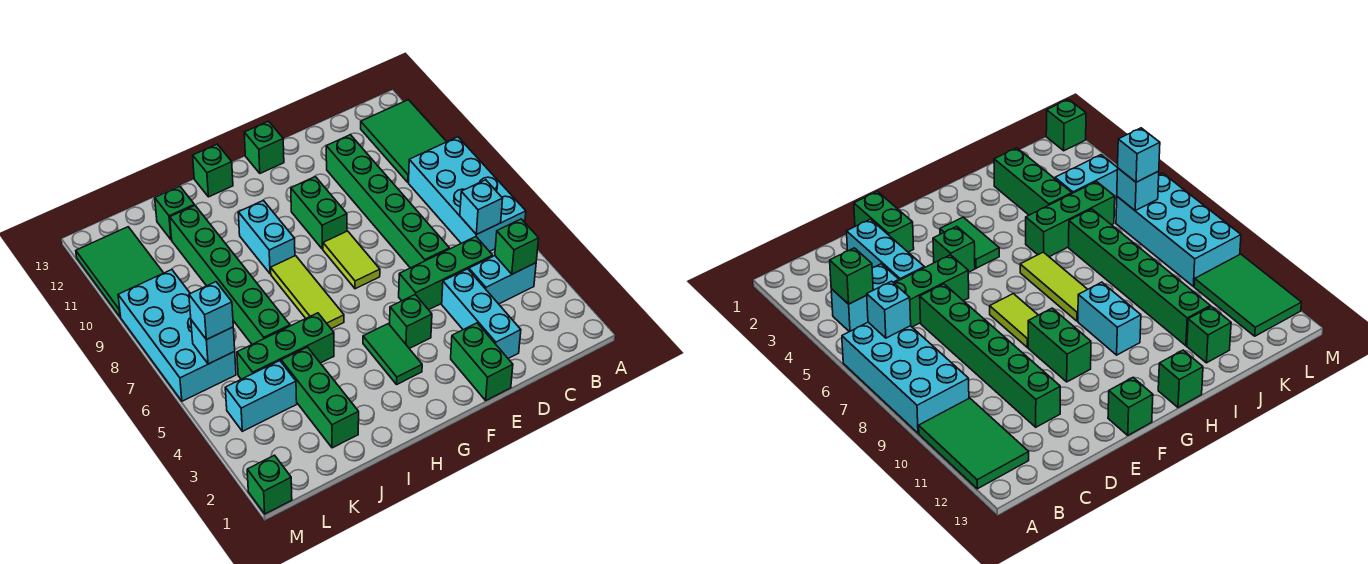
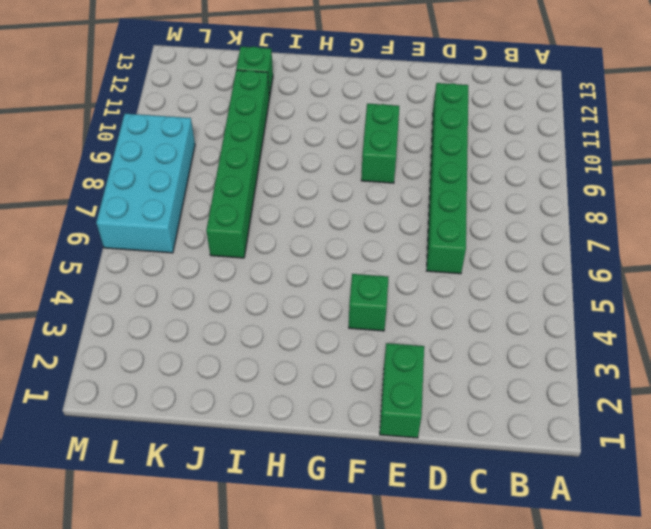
none -> cyan brick A6:B9 level 1
none -> green tile A10:B12 level 1
none -> cyan brick B4:C4 level 1

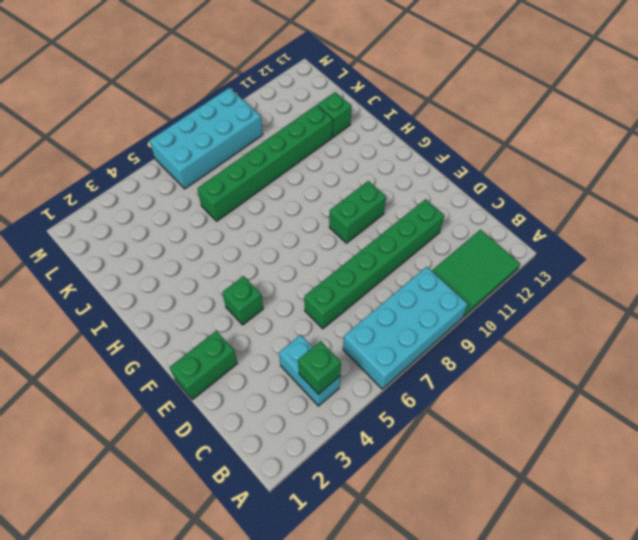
none -> green brick C5:E5 level 1
none -> cyan brick D2:D4 level 1
none -> lime tile F7:F8 level 1

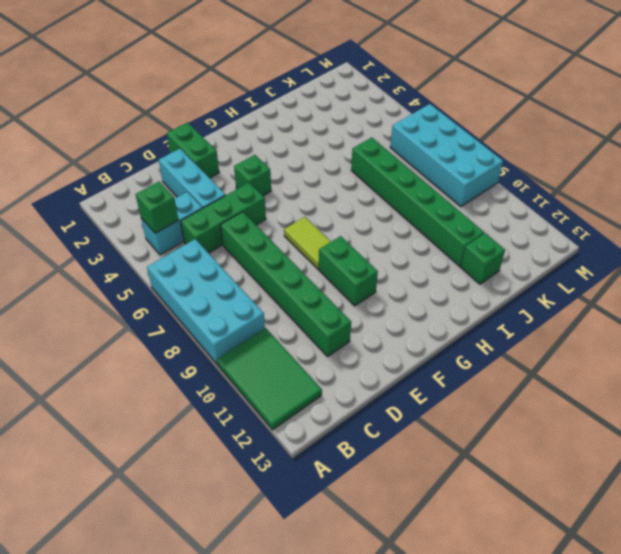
none -> green brick F13 level 1
none -> green tile G3:G4 level 1
none -> lime tile H6:H8 level 1

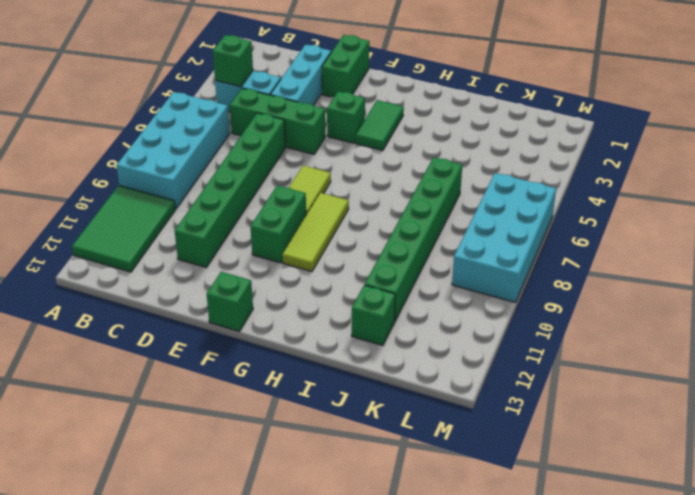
lime tile G8:G10 level 1 -> lime tile H6:H8 level 1
none -> cyan brick H9:H10 level 1
none -> green brick H13 level 1
none -> green brick I5:K5 level 1

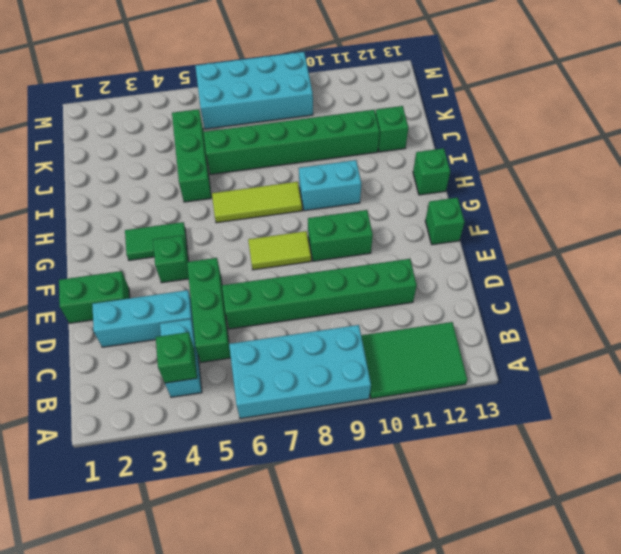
none -> green brick J2:J4 level 1
none -> cyan brick K4:L4 level 1
none -> green tile L10:M12 level 1

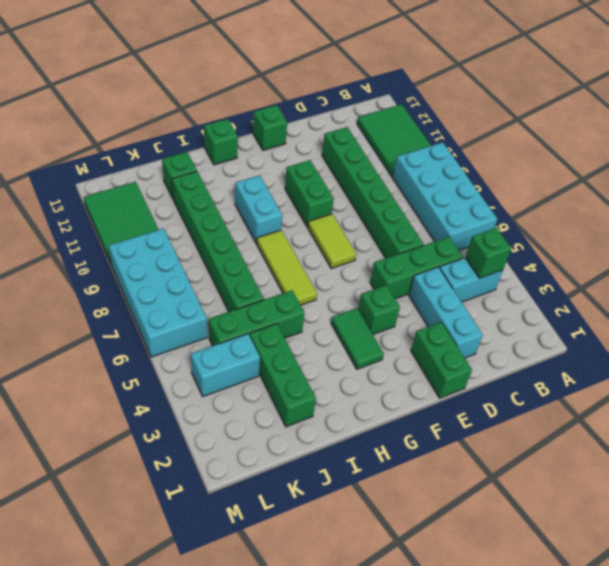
none -> green brick M1 level 1
none -> cyan brick B6 level 2
none -> cyan brick L6 level 2

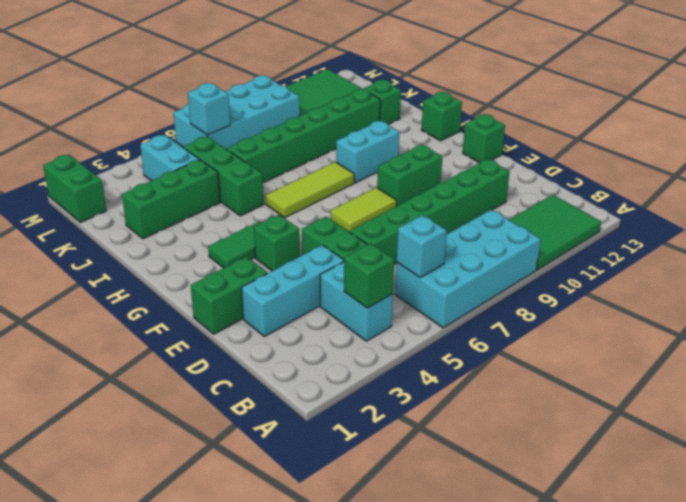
green brick L1:M1 level 1 -> green brick M1 level 1
none -> cyan brick L6 level 3

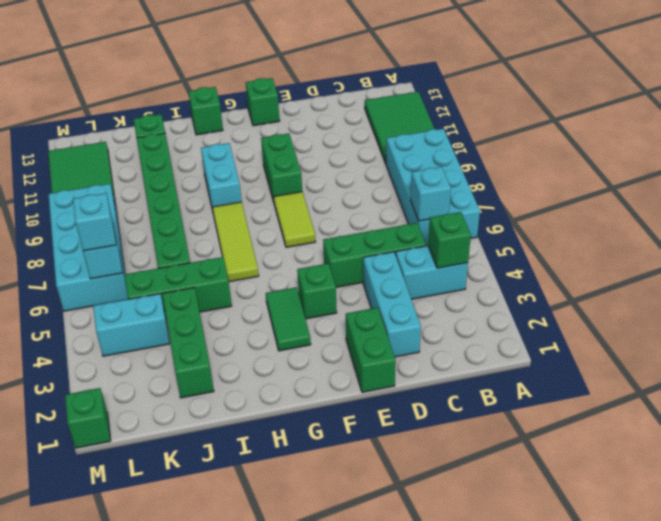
none -> green brick D6:D11 level 1

